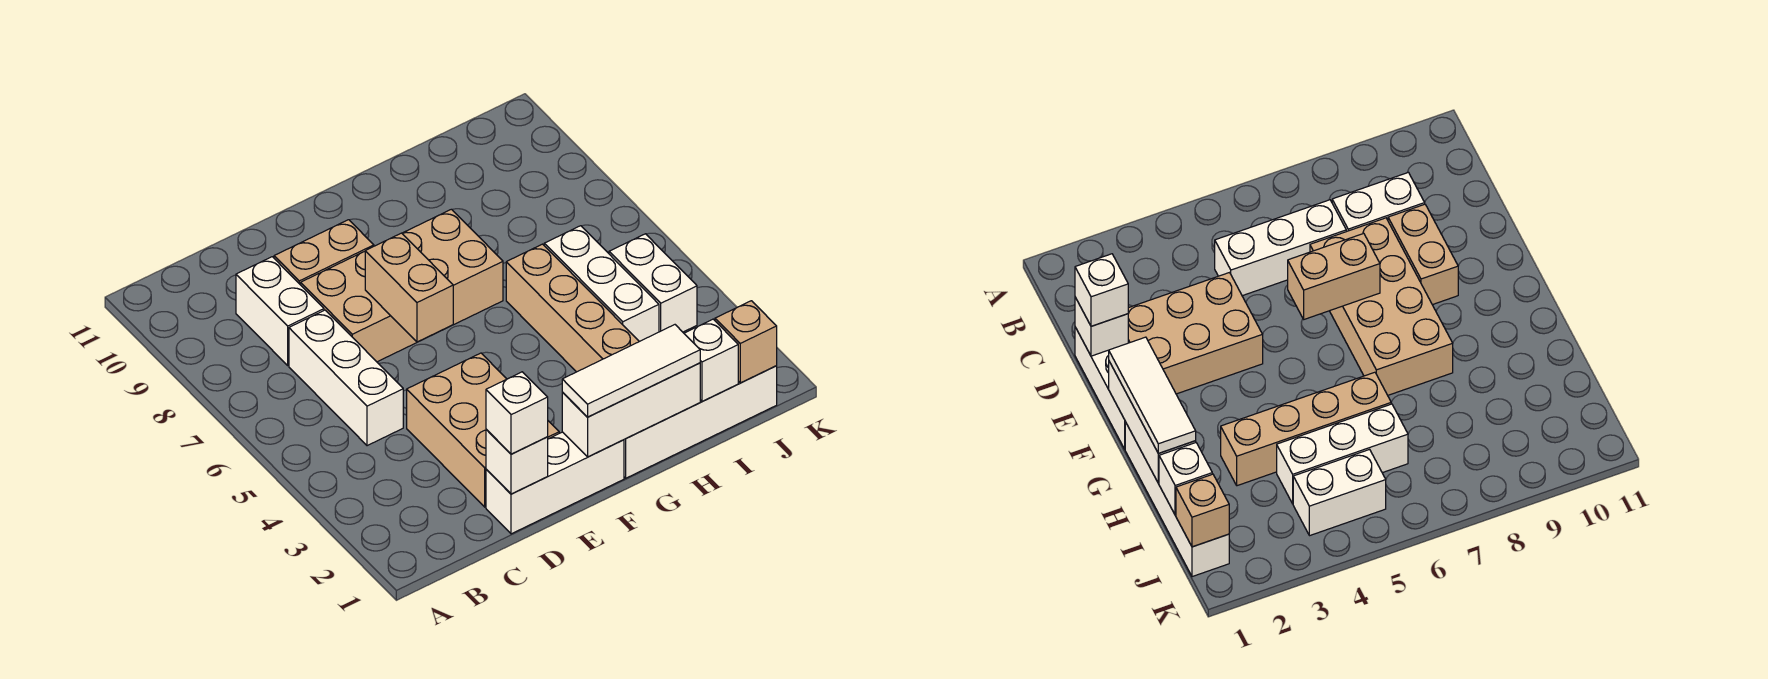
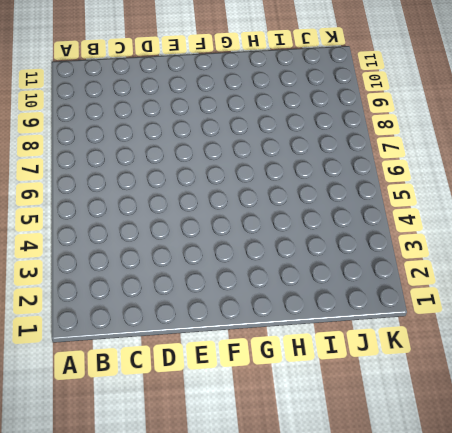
none -> white brick C5:C7 level 1
none -> white brick C8:C9 level 1
none -> white brick D1:F1 level 1

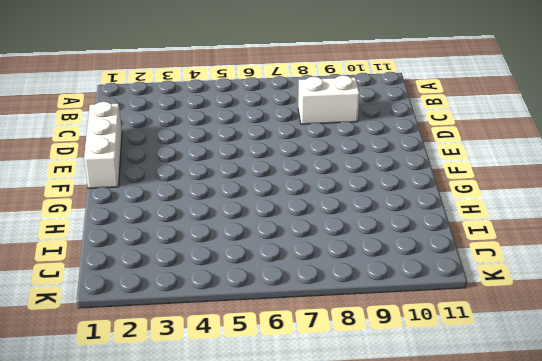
none -> white brick C5:C7 level 1
none -> tan brick D2:E4 level 1
none -> tan brick D7:G8 level 1

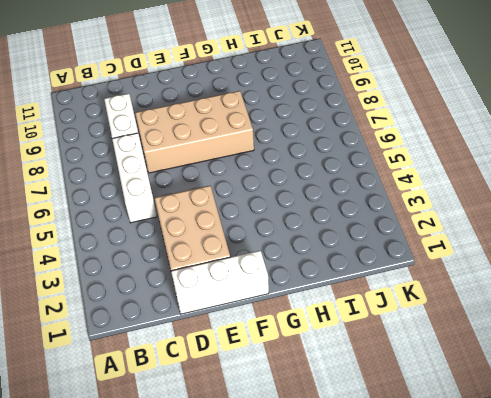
none -> tan brick D9:E9 level 1
none -> white brick G1:J1 level 1
none -> tan brick H3:H6 level 1

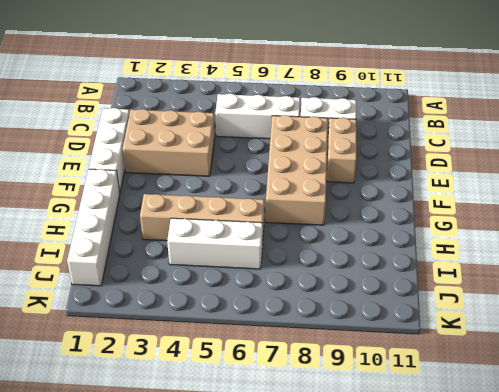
none -> white brick J4:J5 level 1
none -> white brick D1 level 2
none -> tan brick E6:E7 level 2

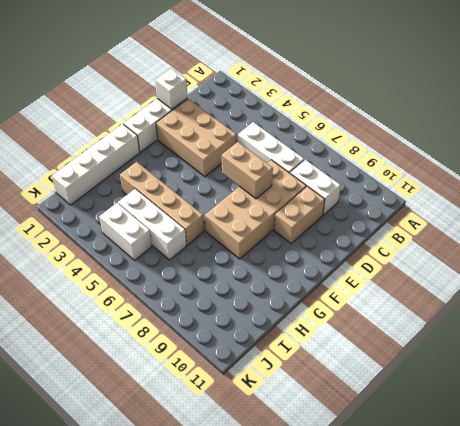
none -> white brick F1:H1 level 2
none -> white brick I1 level 2
none -> tan brick J1 level 2

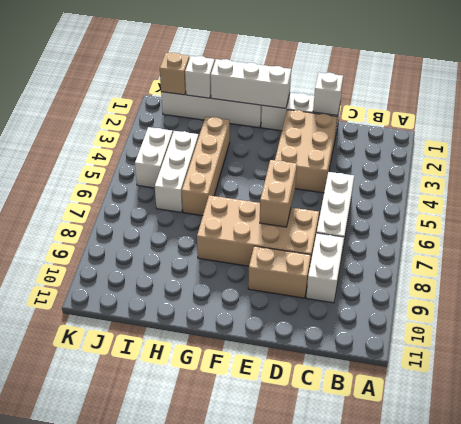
none -> white brick D1 level 3
none -> white tile F1:H1 level 3

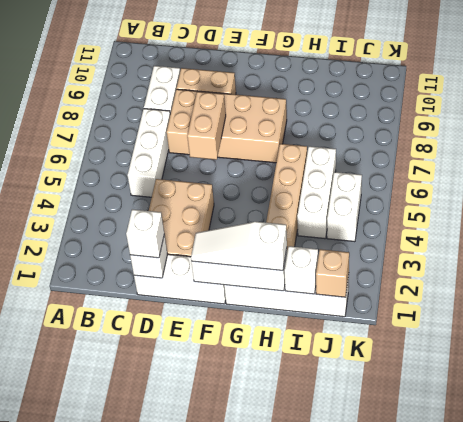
white slope F1:H1 level 3 top H -> white tile F1:H1 level 3

